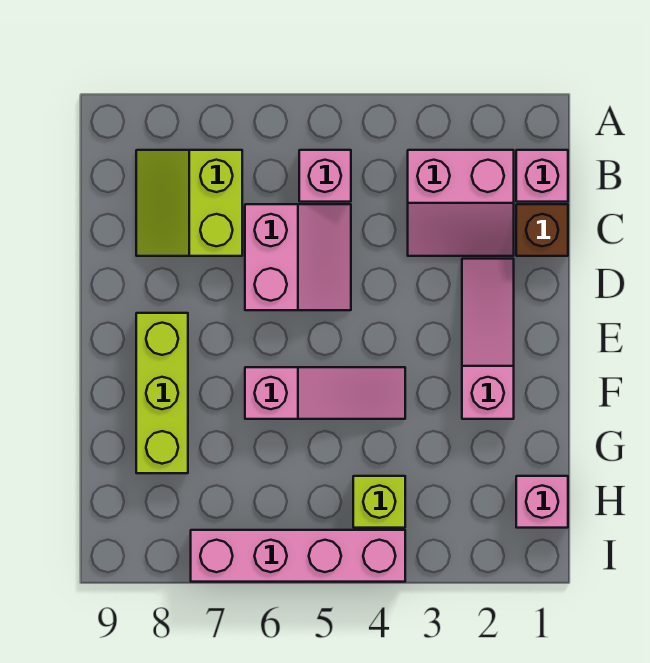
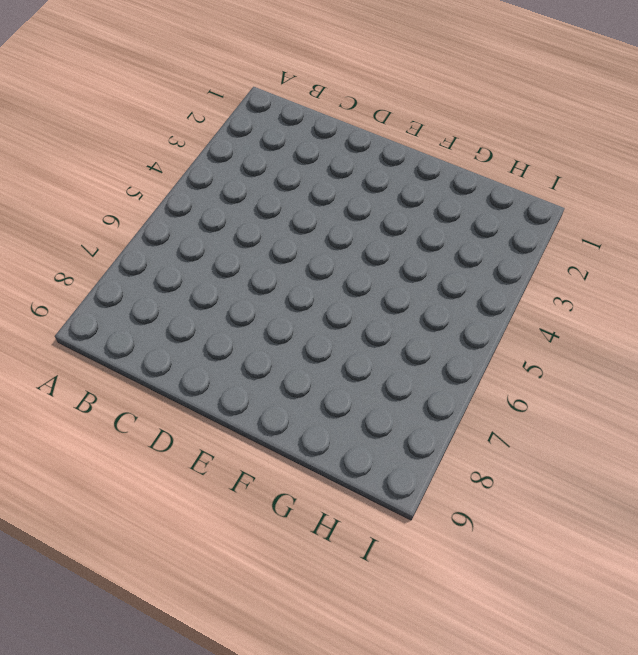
none -> pink brick B1 level 1
none -> pink slope B2:C3 level 1 top B
none -> pink brick B5 level 1

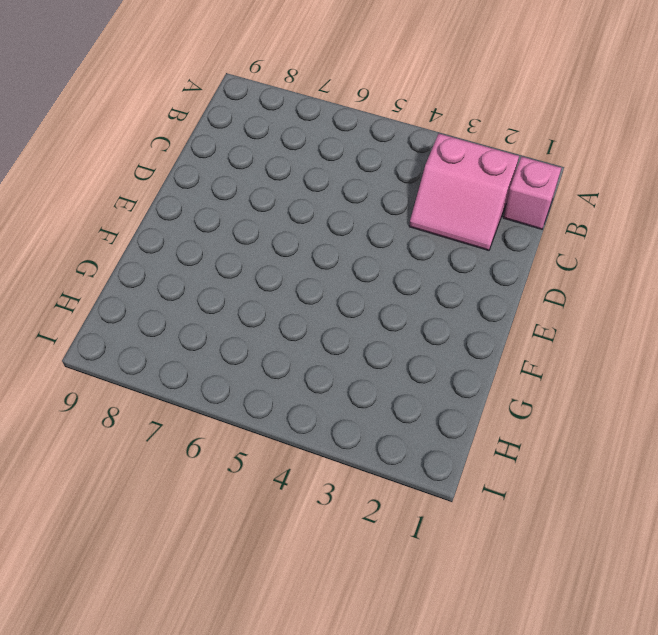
none -> pink brick B5 level 1
none -> lime slope B7:C8 level 1 top 7
none -> brown brick C1 level 1

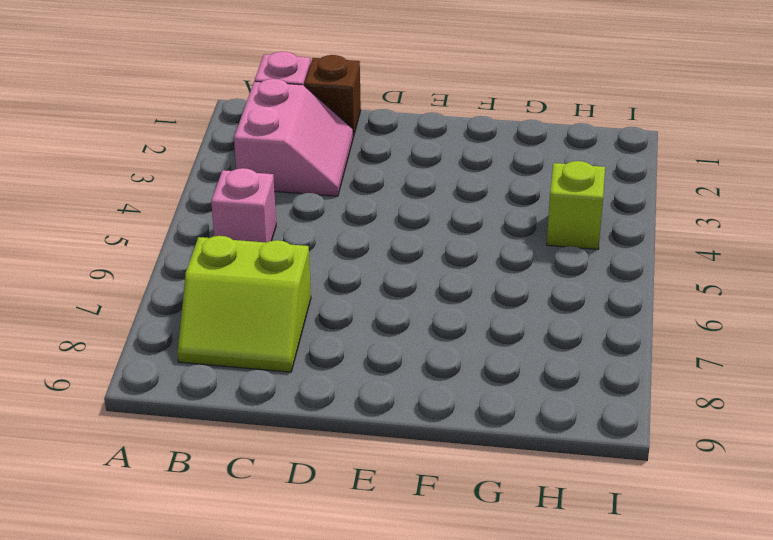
none -> pink slope C5:D6 level 1 top 6
none -> pink slope D2:F2 level 1 top F
none -> lime brick E8:G8 level 1

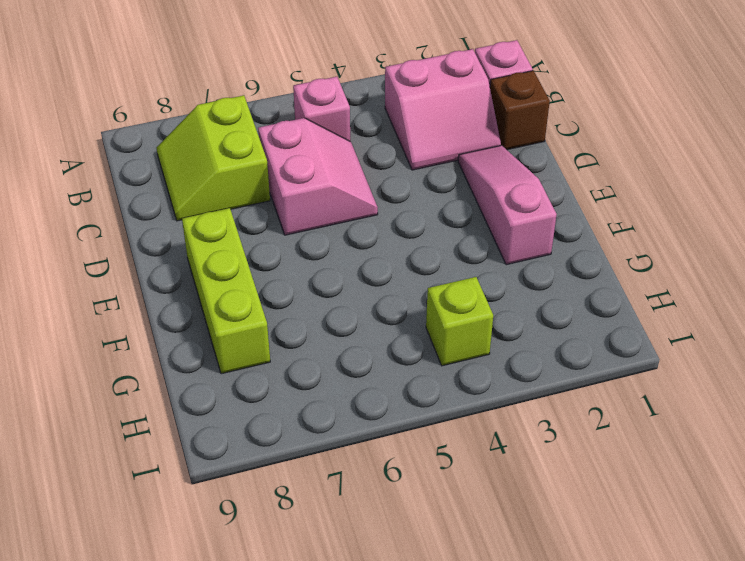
none -> pink slope F4:F6 level 1 top 6
none -> pink brick H1 level 1
none -> pink brick I4:I7 level 1

